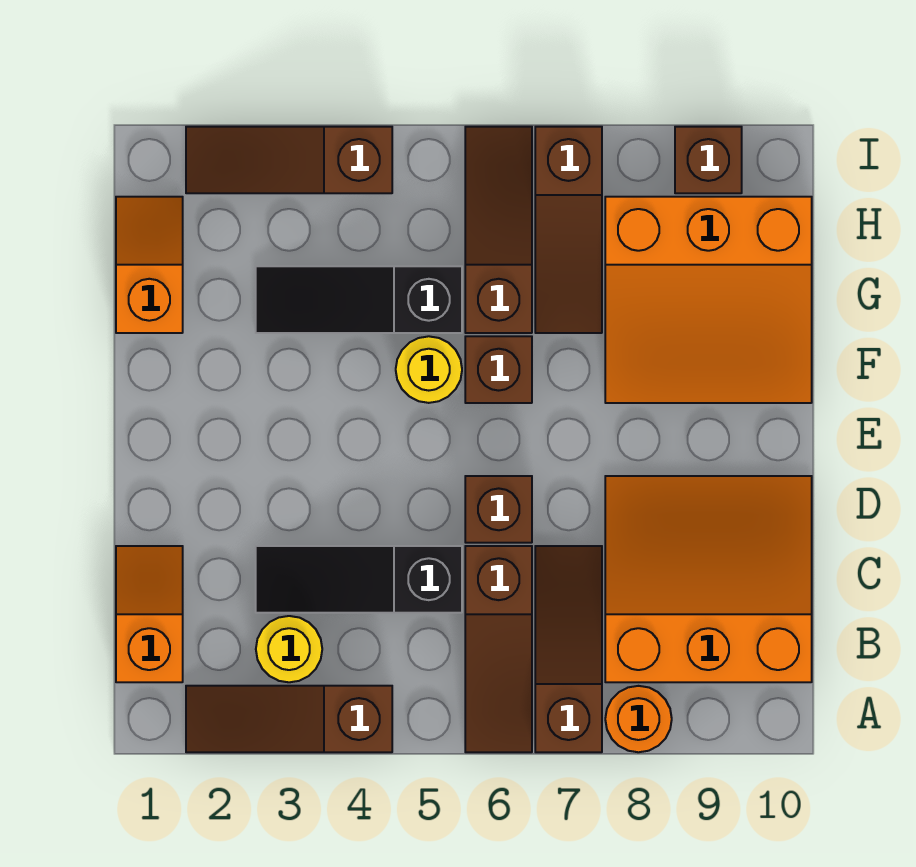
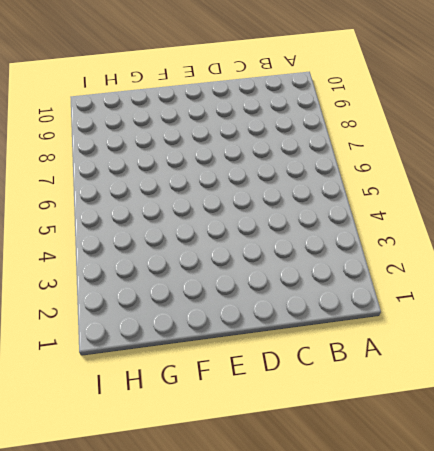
none -> brown slope A2:A4 level 1 top 4
none -> brown slope A6:C6 level 1 top C
none -> brown slope A7:C7 level 1 top A

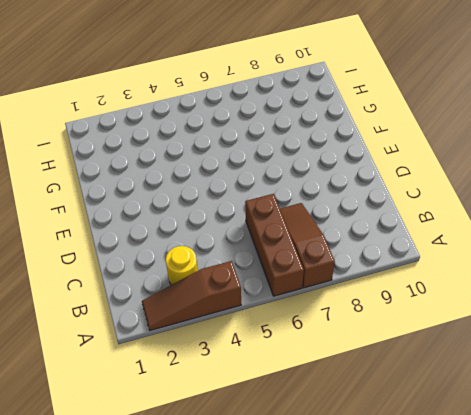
brown brick A6:C6 level 1 -> brown slope A6:C6 level 1 top C
none -> orange round brick A8 level 1
none -> orange slope B1:C1 level 1 top B
none -> orange slope B8:D10 level 1 top B

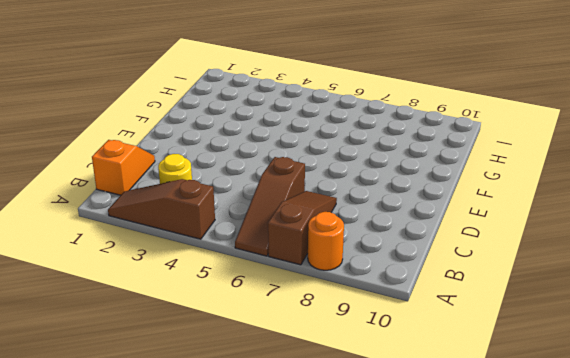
none -> orange slope B8:D10 level 1 top B
none -> black slope C3:C5 level 1 top 5
none -> brown brick D6 level 1

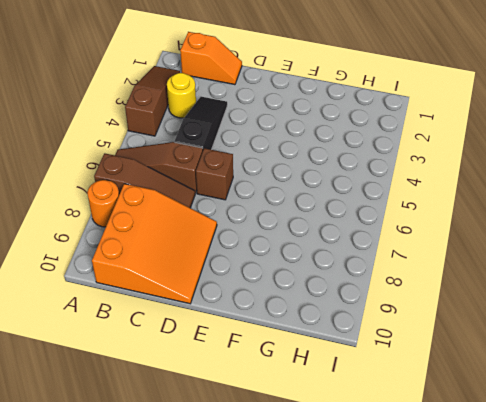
none -> yellow round brick F5 level 1
none -> brown brick F6 level 1
none -> orange slope F8:H10 level 1 top H

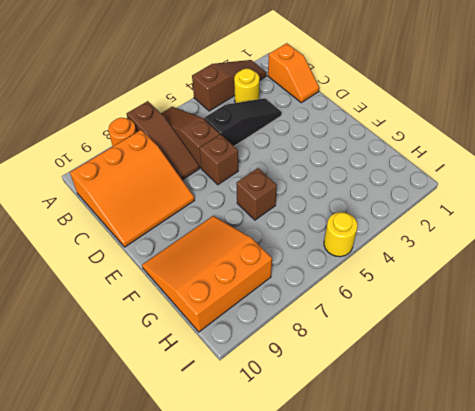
yellow round brick I5 level 1 -> yellow round brick F5 level 1
none -> orange slope G1:H1 level 1 top G
none -> black slope G3:G5 level 1 top 5
none -> brown slope G6:I6 level 1 top G

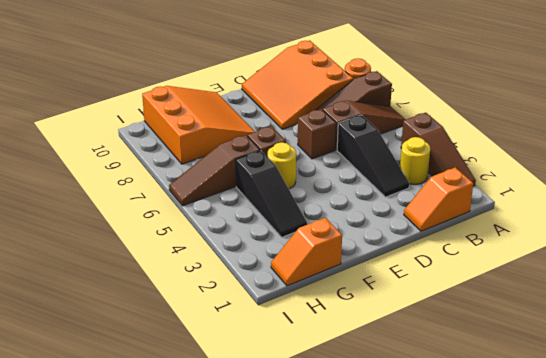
none -> brown slope G7:I7 level 1 top I
none -> brown slope I2:I4 level 1 top 4
none -> brown brick I9 level 1

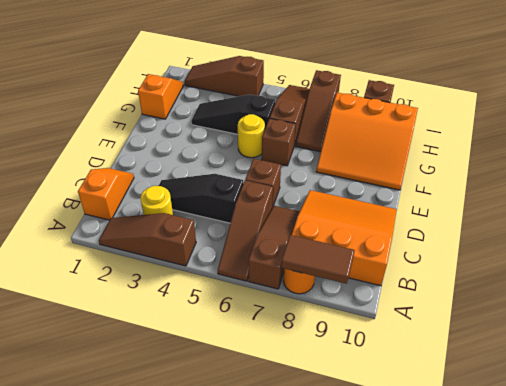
brown tile A8:A9 level 2 -> none

